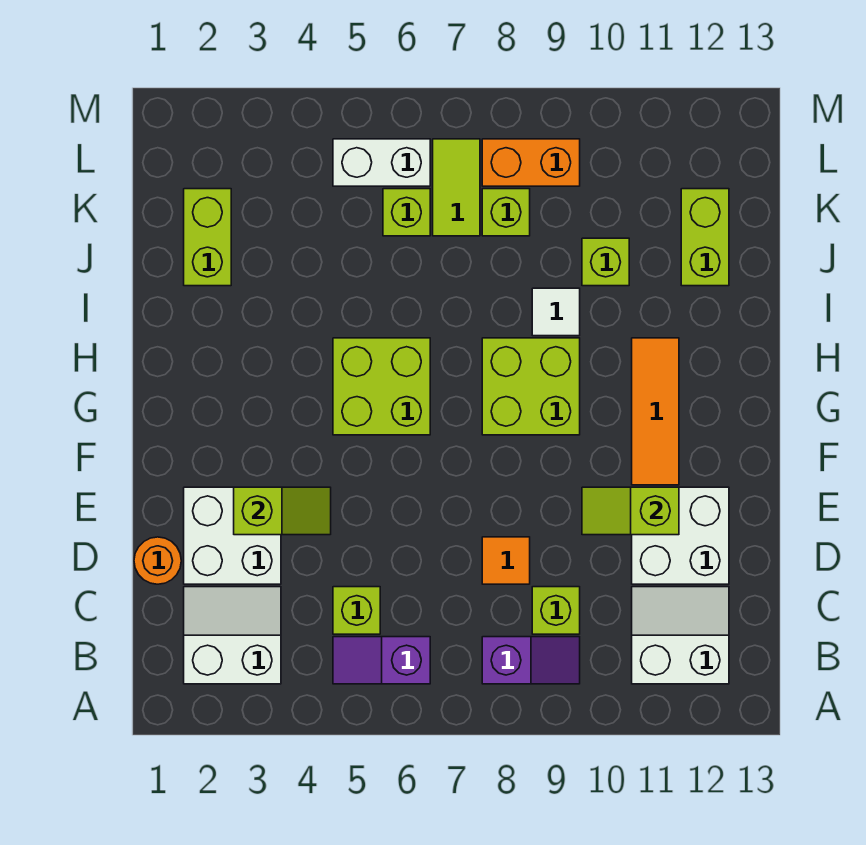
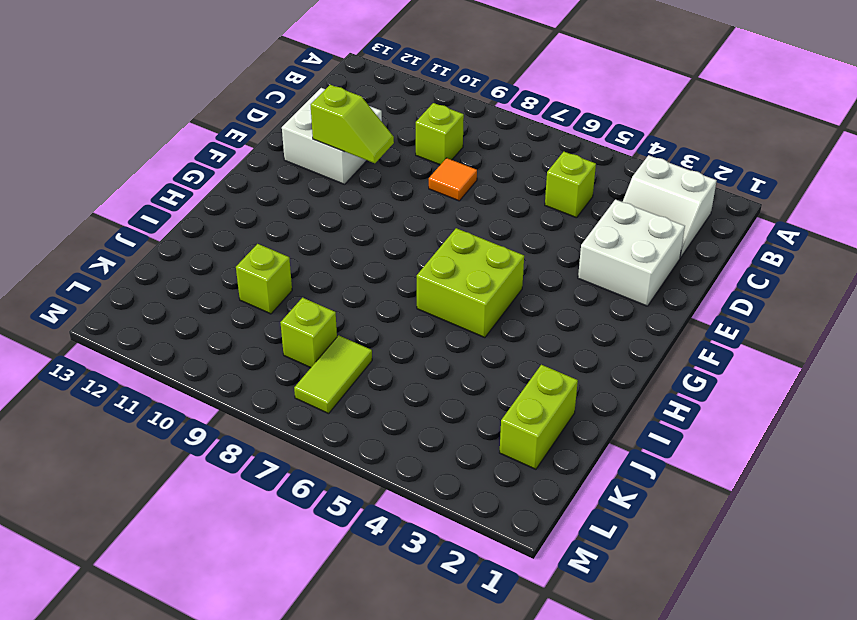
none -> purple slope B5:B6 level 1 top 6
none -> purple slope B8:B9 level 1 top 8
none -> white slope B11:C12 level 1 top B

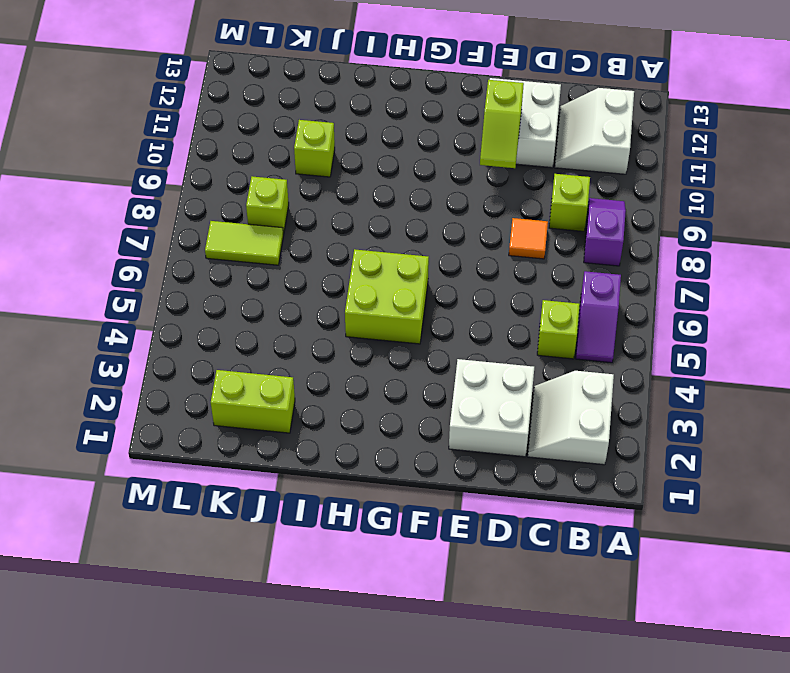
none -> orange round brick D1 level 1
none -> orange tile F11:H11 level 1
none -> lime brick G8:H9 level 1

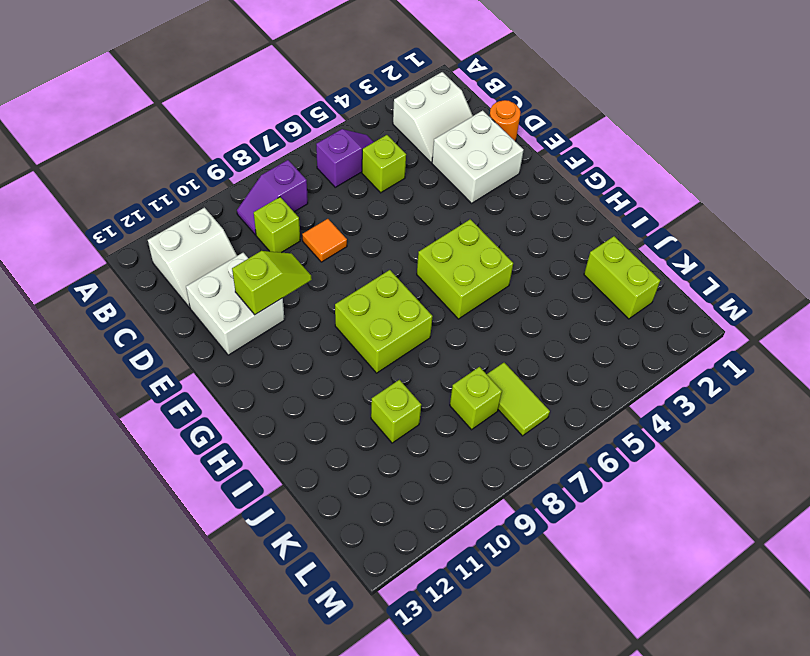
none -> orange tile F11:H11 level 1
none -> white tile I9 level 1
none -> lime brick J12:K12 level 1

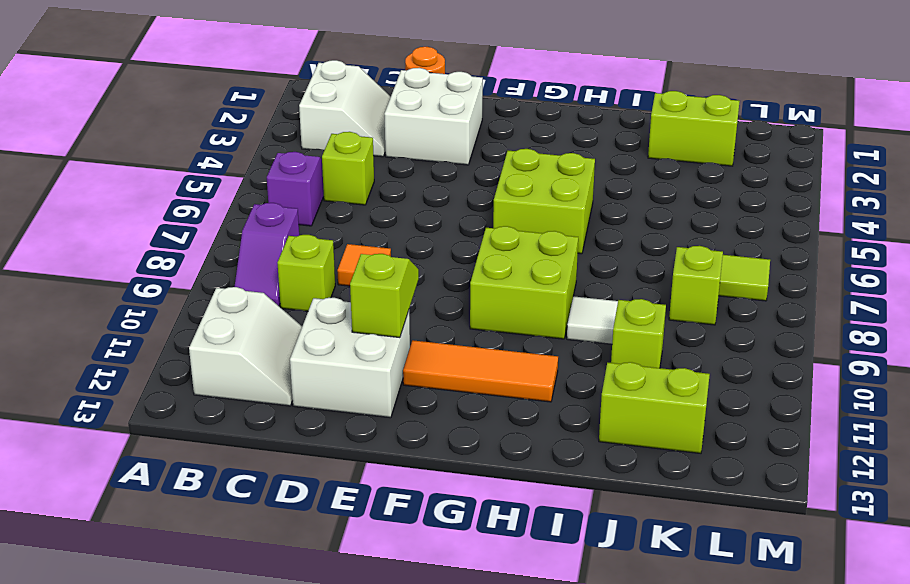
none -> lime brick K6 level 1
none -> white brick L5:L6 level 1
none -> orange brick L8:L9 level 1

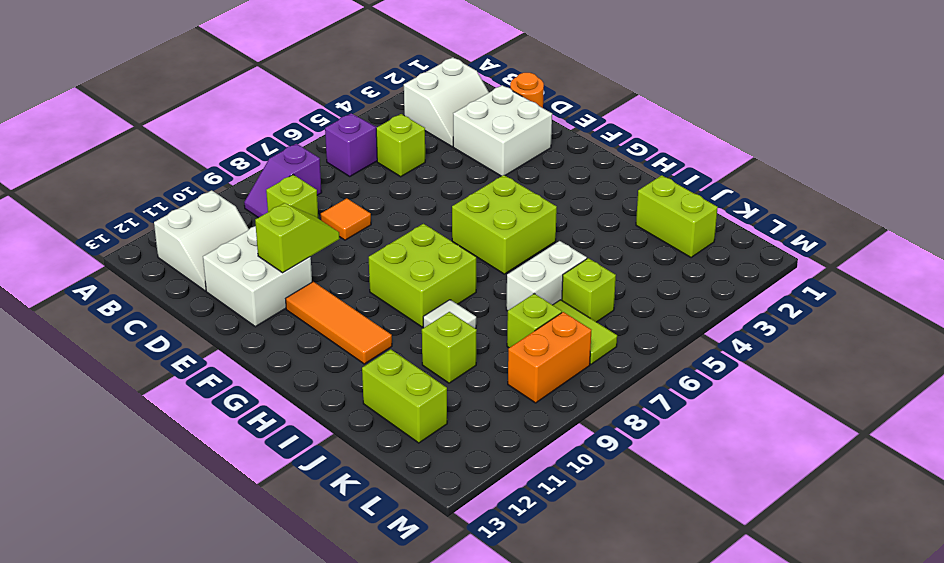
white brick J6:J7 level 1 -> white brick L5:L6 level 1
none -> lime slope E3:E4 level 2 top 3

